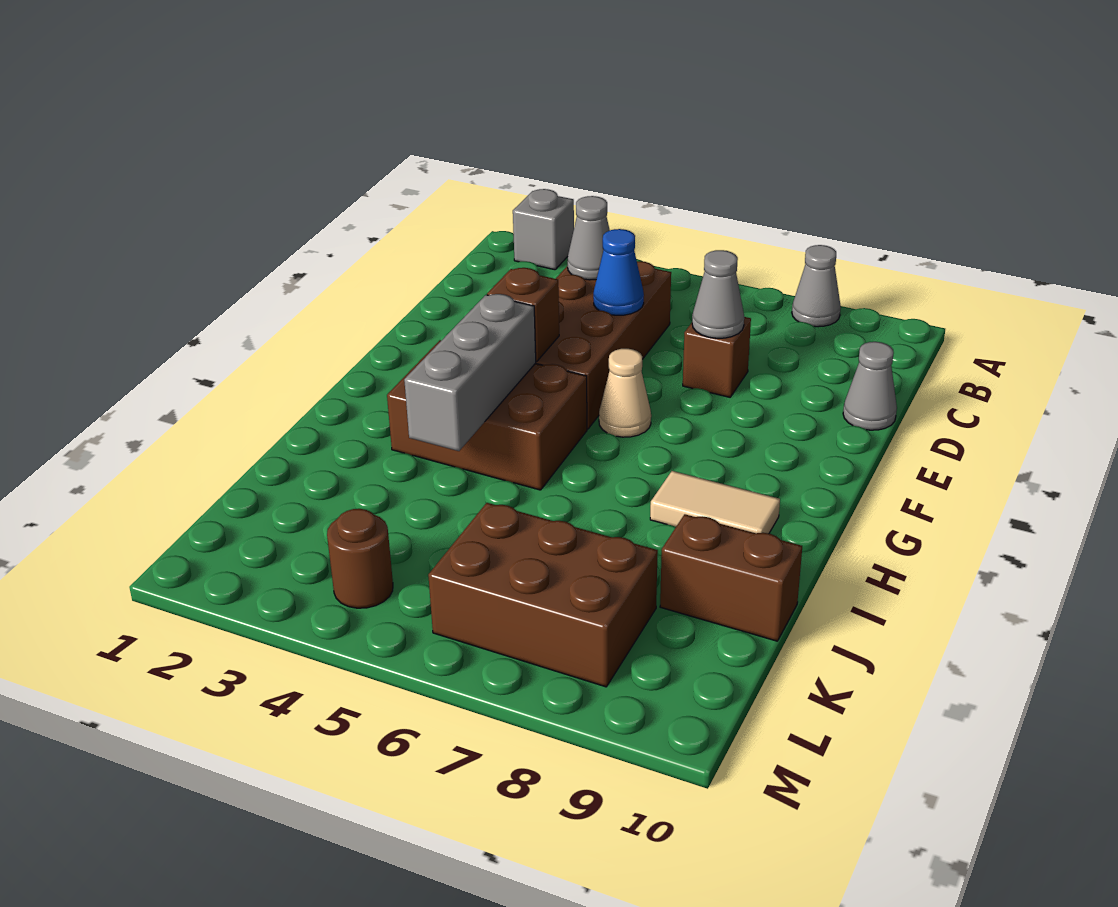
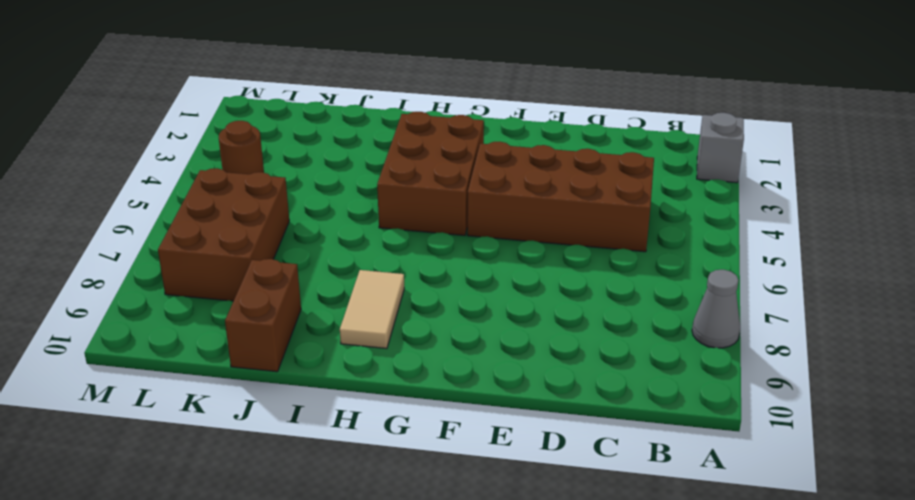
none -> brown brick D7 level 1
none -> grey cone D10 level 1
none -> tan cone F6 level 1

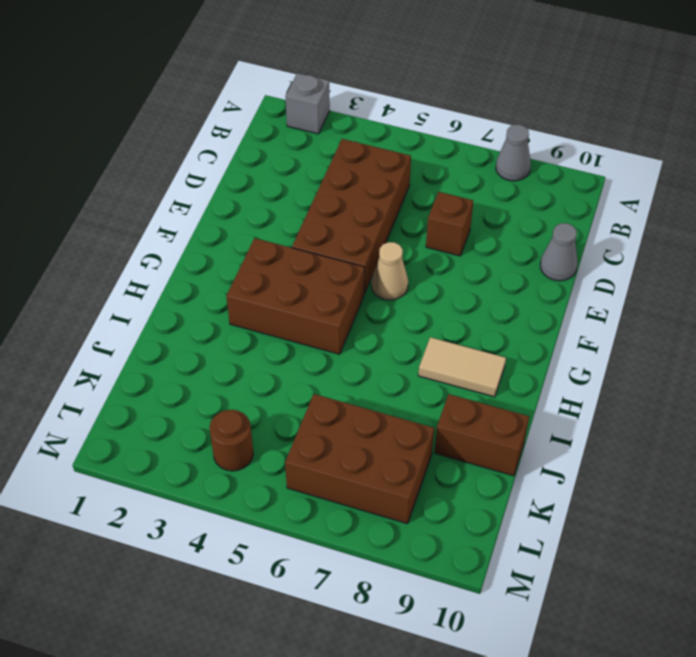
none -> grey cone C4 level 2
none -> blue cone D5 level 2
none -> grey cone D7 level 2

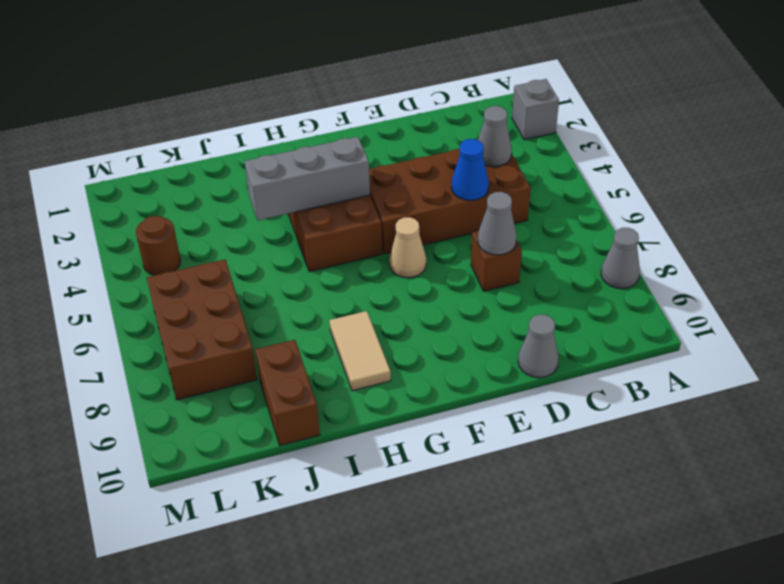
none -> brown brick F4 level 2

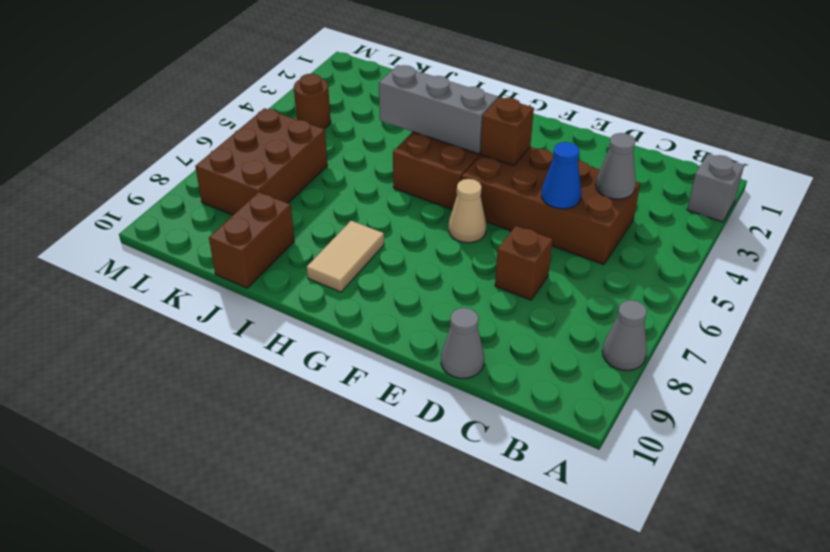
none -> grey cone D7 level 2

